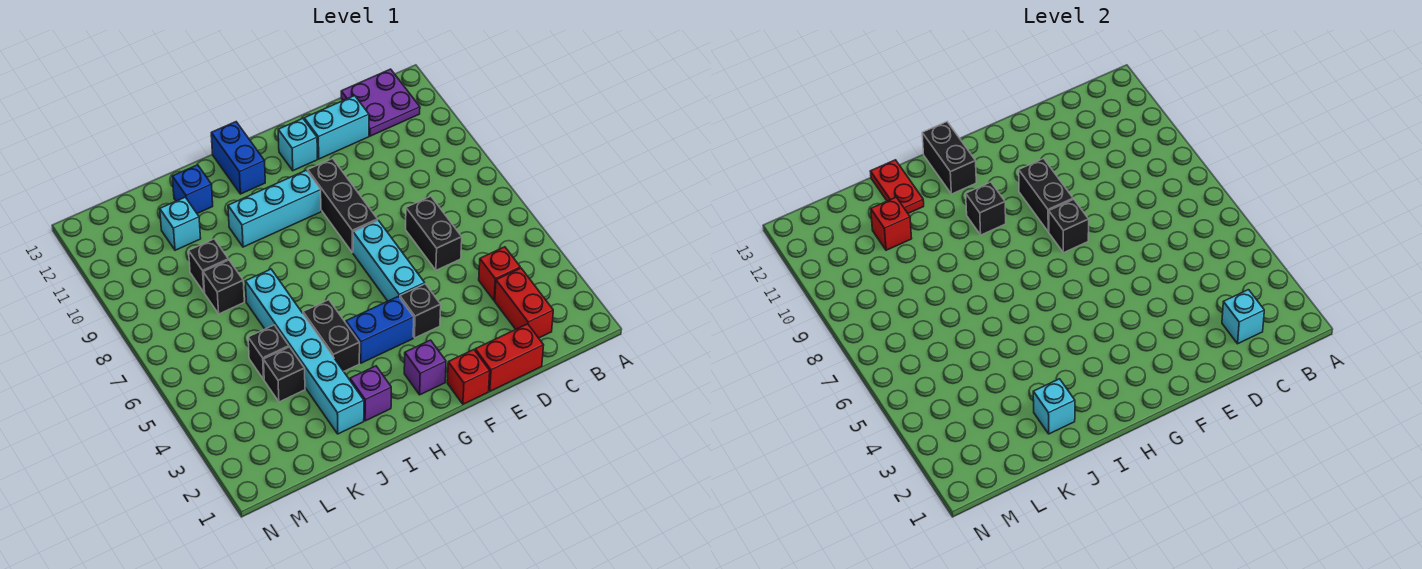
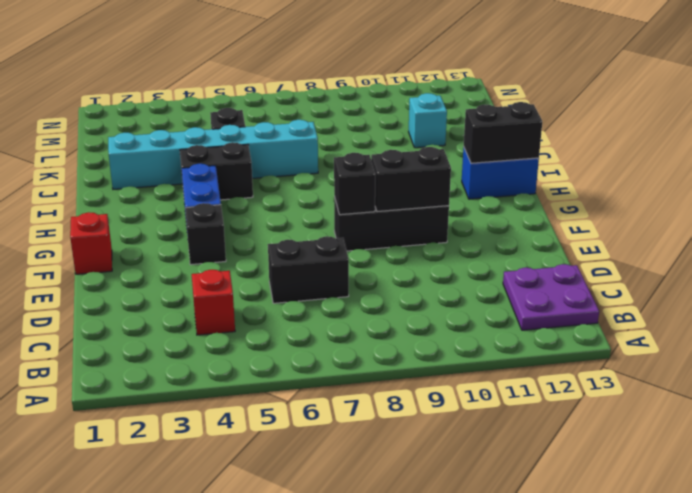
none -> red brick C2:C3 level 1
none -> red brick D1:E1 level 1
none -> cyan brick D12:E12 level 1
none -> cyan brick F5:F7 level 1

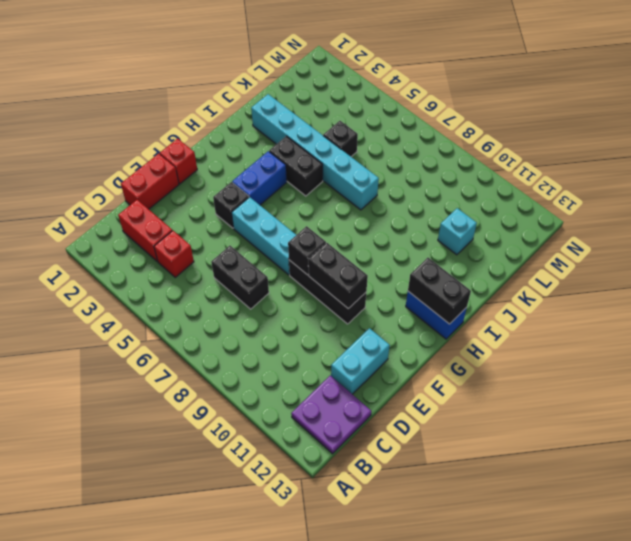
none -> cyan brick F12 level 1
none -> purple brick G2 level 1
none -> cyan brick G10:I10 level 1
none -> purple brick I2 level 1

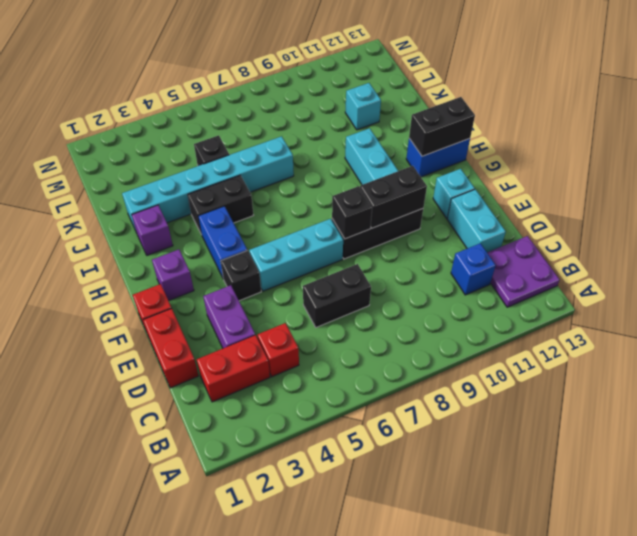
blue brick C11 level 1 -> blue brick J12 level 1
purple brick D3:E3 level 1 -> none
none -> black brick K4 level 1
none -> black brick K8 level 1
none -> black brick K9 level 1
none -> cyan brick C2 level 2

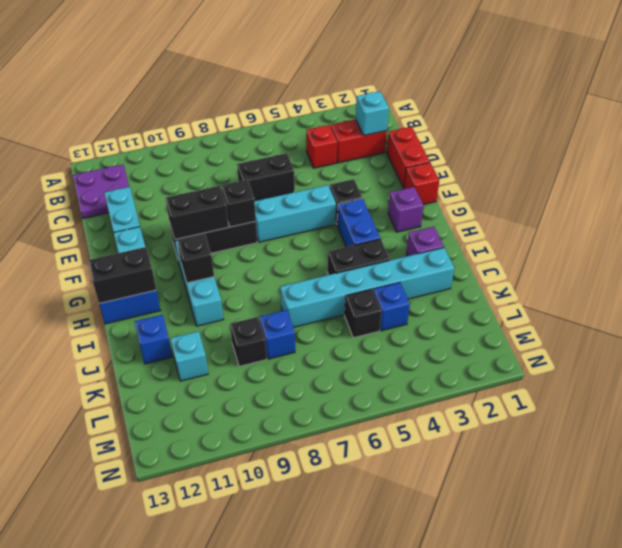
blue brick K4 level 1 -> black brick K4 level 1
blue brick K8 level 1 -> black brick K8 level 1
none -> cyan brick J2 level 2
none -> red plate J12:J13 level 2
none -> red brick K11 level 2

